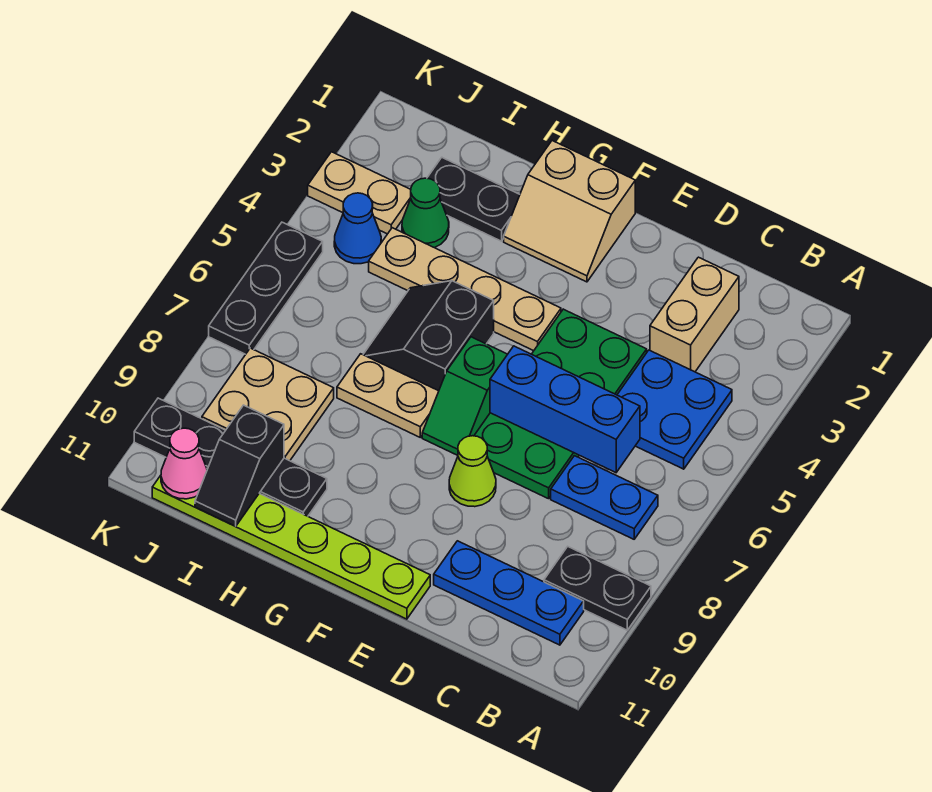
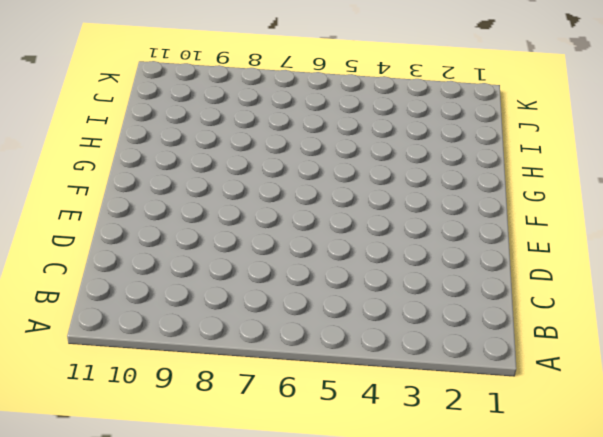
none -> black plate A9:B9 level 1
none -> blue plate B4:C5 level 1
none -> blue plate B7:C7 level 1

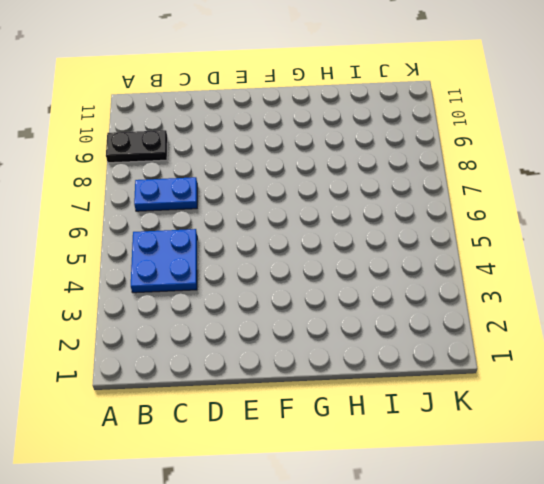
none -> blue plate B10:D10 level 1
none -> tan brick C2:C3 level 1
none -> green plate D4:E7 level 1

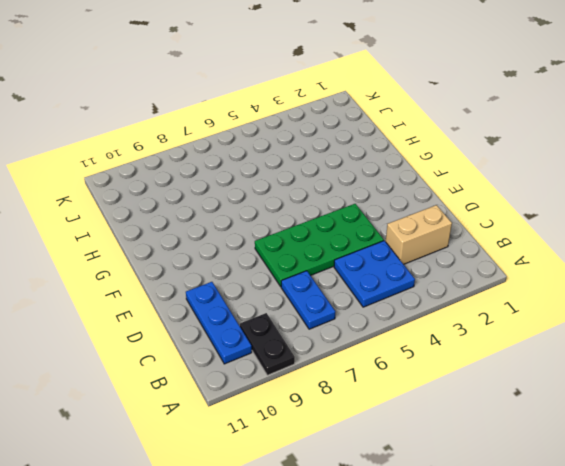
none -> lime cone E8 level 1
none -> lime plate E11:J11 level 1
none -> tan slope F1:G2 level 1 top 1

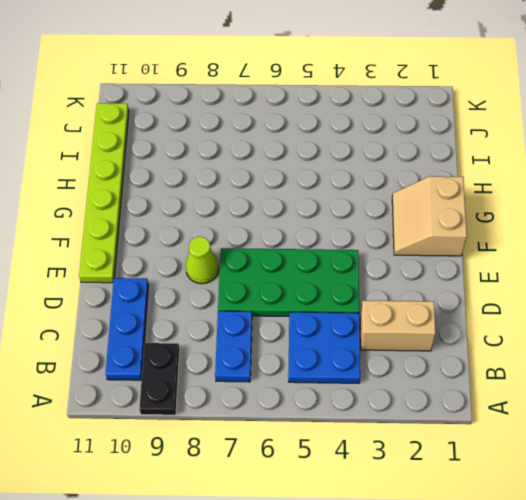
none -> tan plate F4:I4 level 1
none -> green slope F6:F7 level 1 top 6
none -> black slope G5:H6 level 1 top G

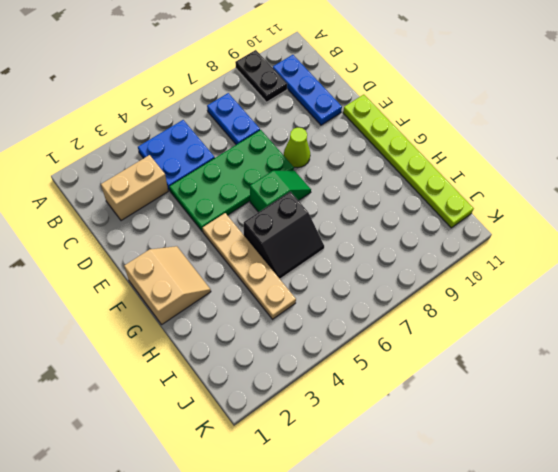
none -> tan plate G7:H7 level 1
none -> black plate H2:I2 level 1
none -> black plate H10:K10 level 1

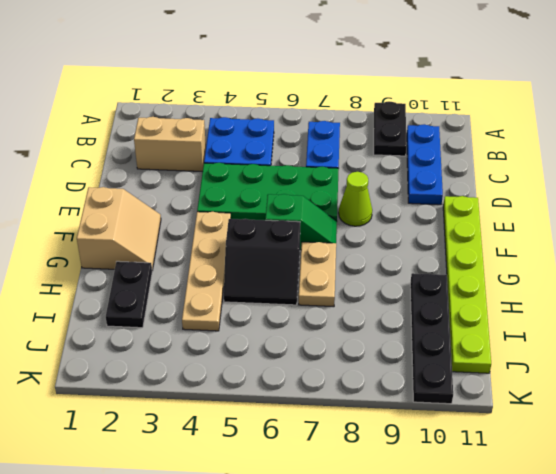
none -> green cone I3 level 1
none -> tan plate I8:J9 level 1
none -> tan plate J3:K3 level 1

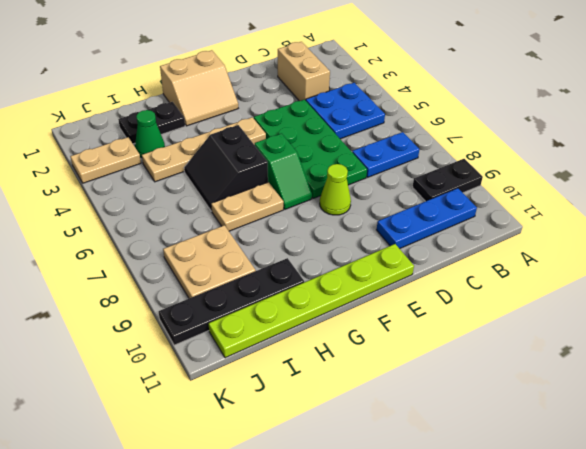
none -> blue cone J4 level 1
none -> black plate K5:K7 level 1
none -> blue brick C6:E6 level 2

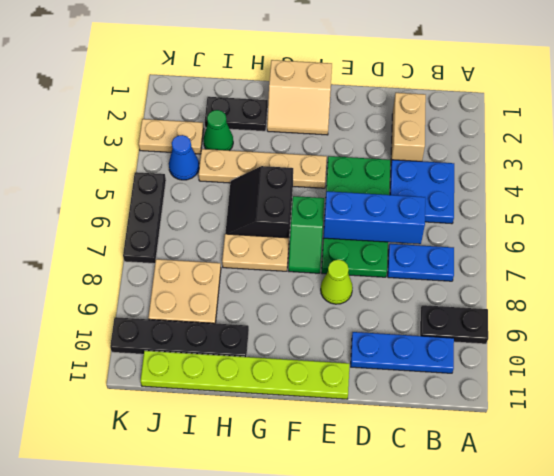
none -> black slope I10:I11 level 2 top 10
none -> pink cone J11 level 2

